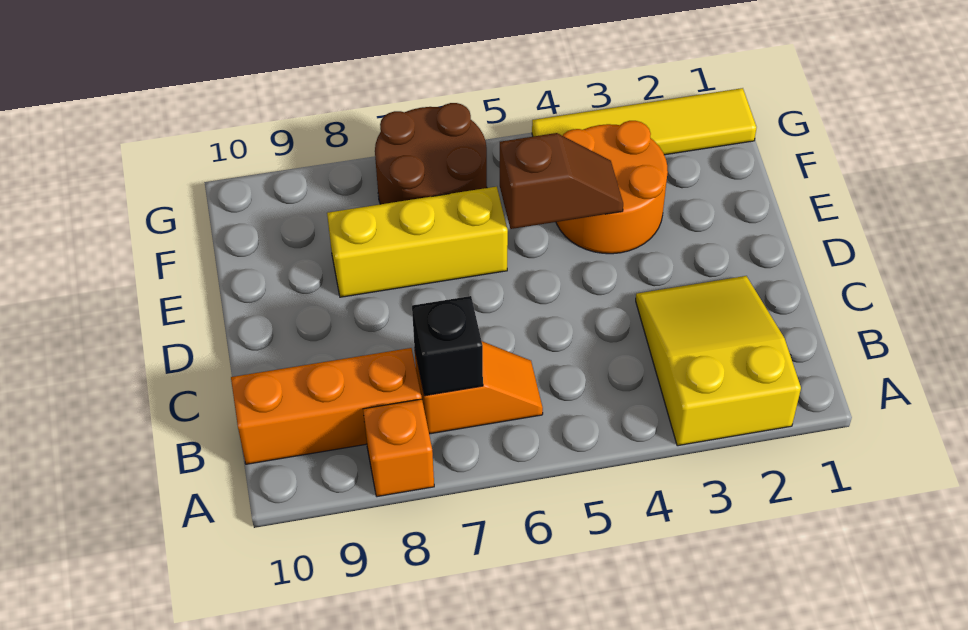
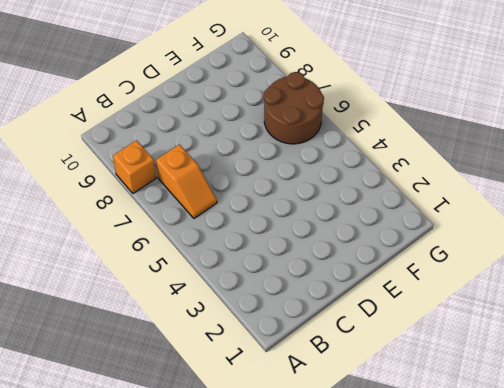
none -> yellow slope A2:C3 level 1 top A
none -> orange brick B8:B10 level 1

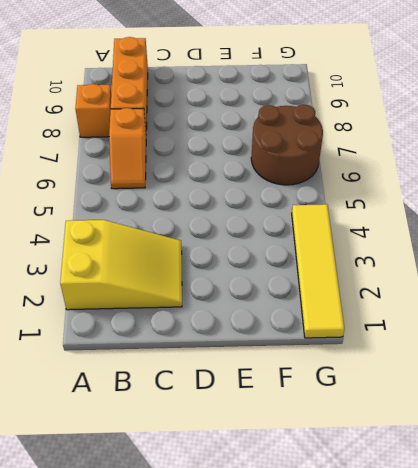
none -> orange round brick E3:F4 level 1
none -> yellow brick E6:E8 level 1

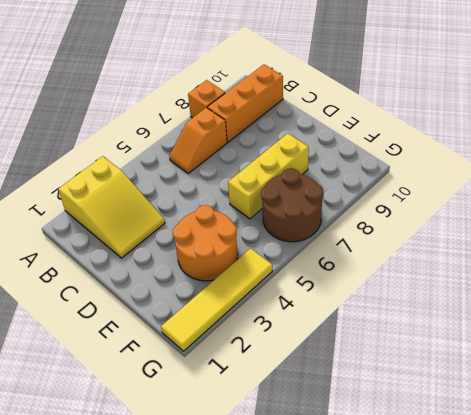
none -> black brick B7 level 2
none -> brown slope E4:E5 level 2 top 5

